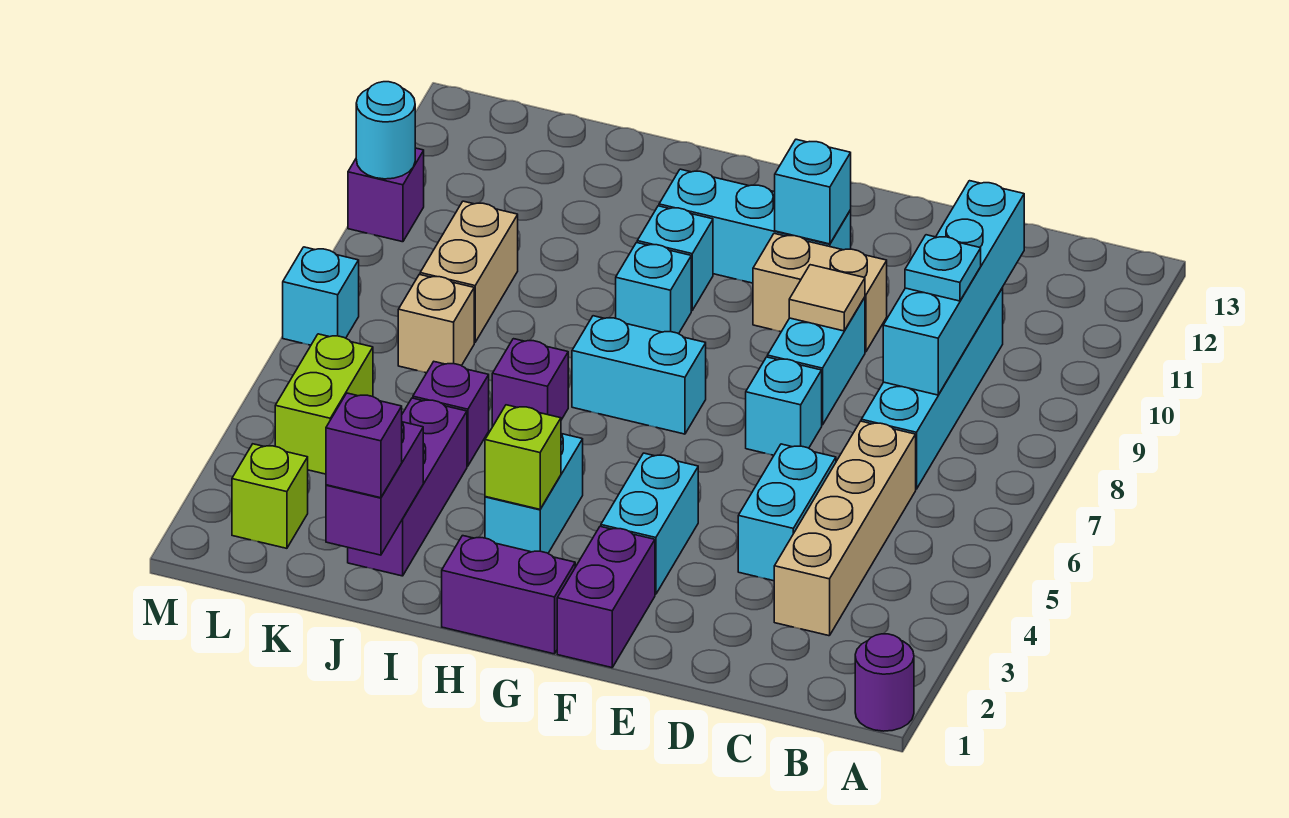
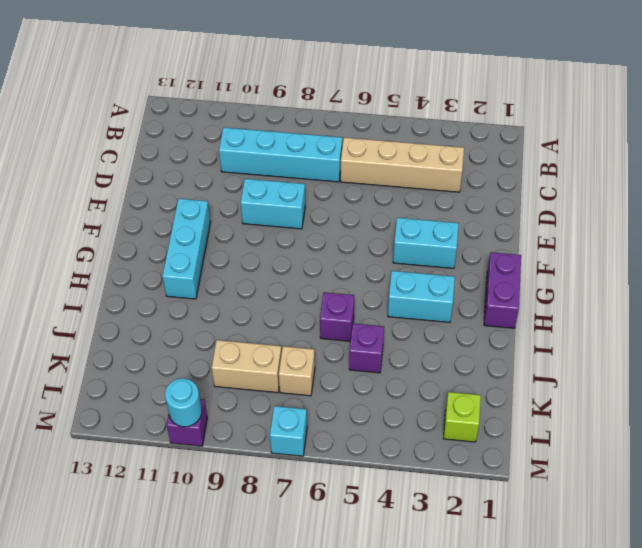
none -> purple round brick A1 level 1
none -> cyan brick D4:D5 level 1
none -> cyan brick E7 level 1
none -> tan brick E10:F10 level 1

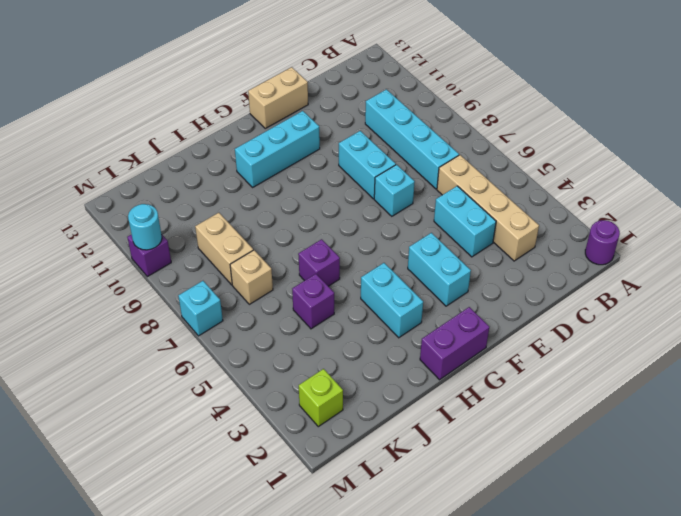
tan brick E13:F13 level 1 -> tan brick E10:F10 level 1
none -> purple brick F1:F2 level 1
none -> cyan brick G7:H7 level 1
none -> cyan brick H9 level 1
none -> cyan brick H10 level 1

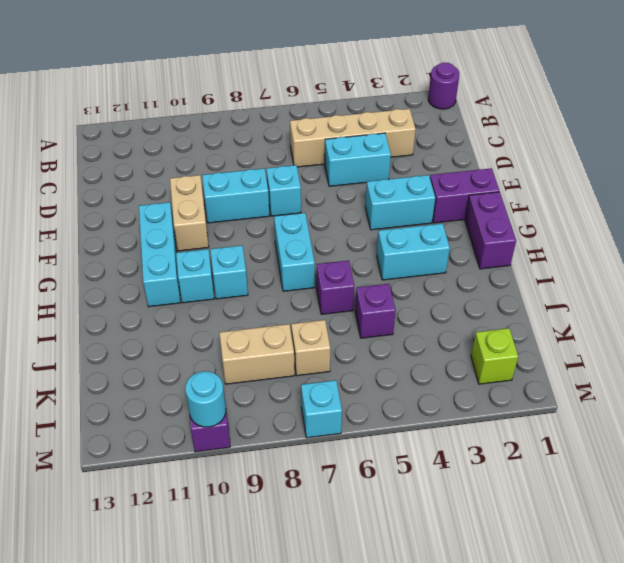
none -> cyan brick C7:C10 level 1
none -> purple brick J2:J4 level 1
none -> lime brick L4:L5 level 1
none -> cyan brick C8:C11 level 2

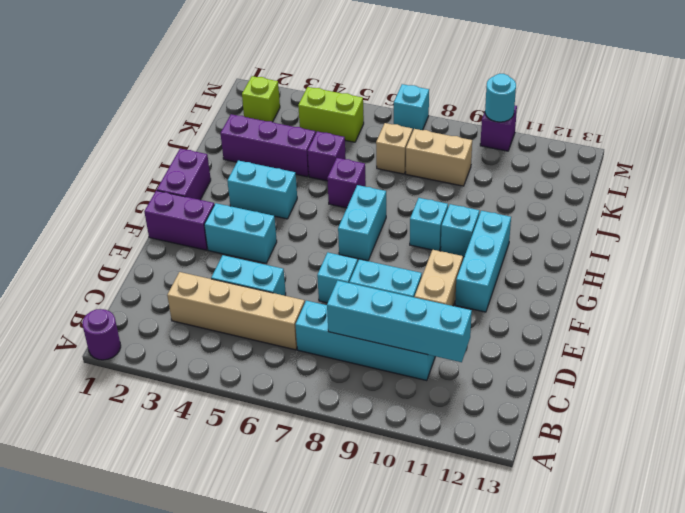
none -> tan tile E9 level 2
none -> cyan brick F11 level 2
none -> lime brick H3 level 2
none -> purple brick J1:J2 level 2

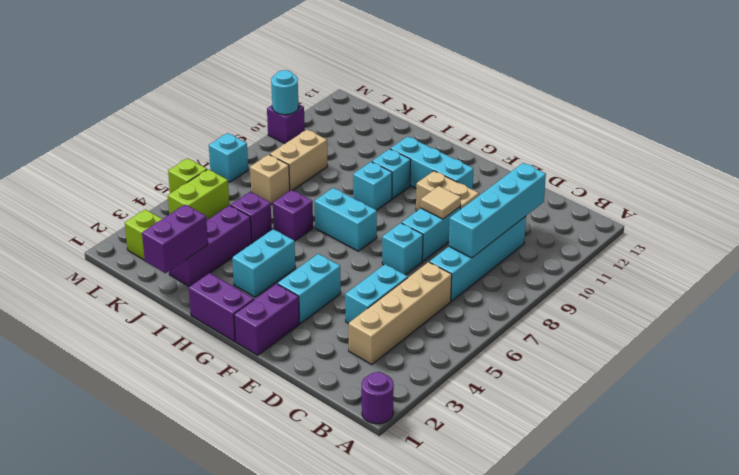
lime brick M5 level 1 -> lime brick H3 level 2
none -> cyan brick F11 level 2
none -> cyan plate C9 level 3
none -> purple brick J1 level 3

